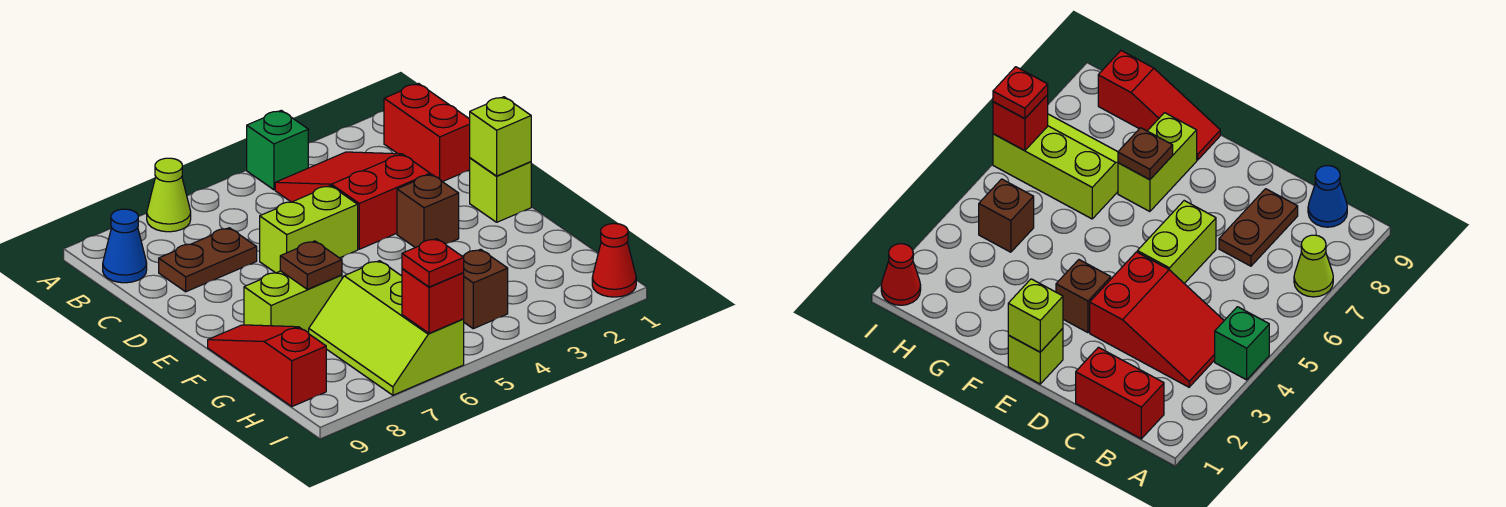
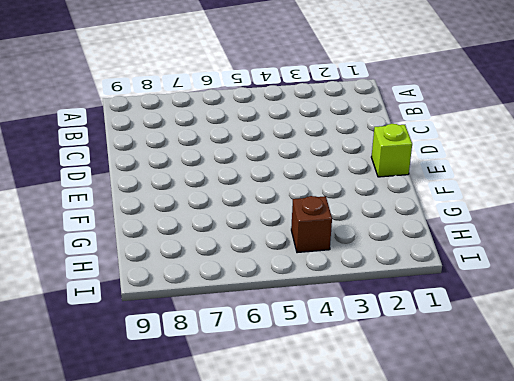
none -> green brick A4 level 1
none -> lime cone A7 level 1
none -> red brick B1:C1 level 1

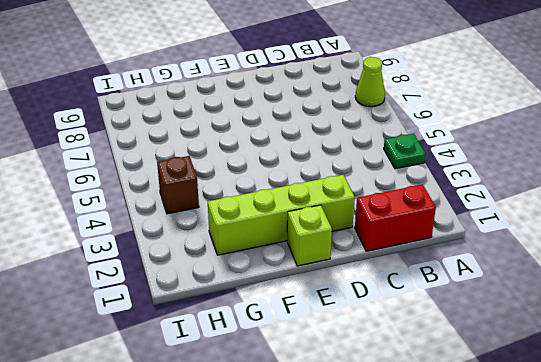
green plate A4 level 1 -> green brick A4 level 1
lime brick D2:G2 level 1 -> none
none -> red slope B3:D4 level 1 top D
none -> blue cone B9 level 1
none -> brown plate C7:C8 level 1

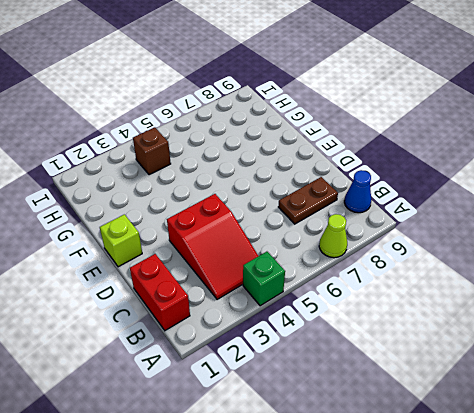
none -> lime brick D5:D6 level 1
none -> brown brick E3 level 1
none -> lime brick F7:F8 level 1

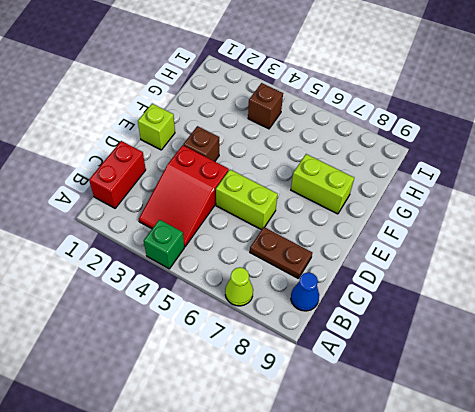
none -> red slope F9:H9 level 1 top H
none -> lime slope G6:I7 level 1 top 6
none -> red cone I1 level 1

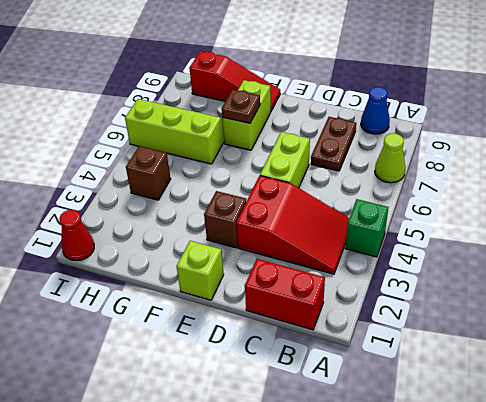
none -> lime brick E1 level 2
none -> red brick I6 level 2
none -> red plate I6 level 3

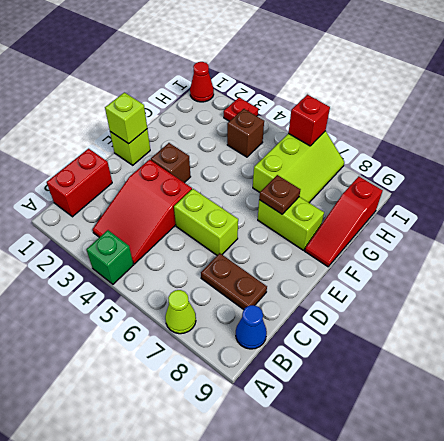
red plate I3 level 1 -> red plate I6 level 3

